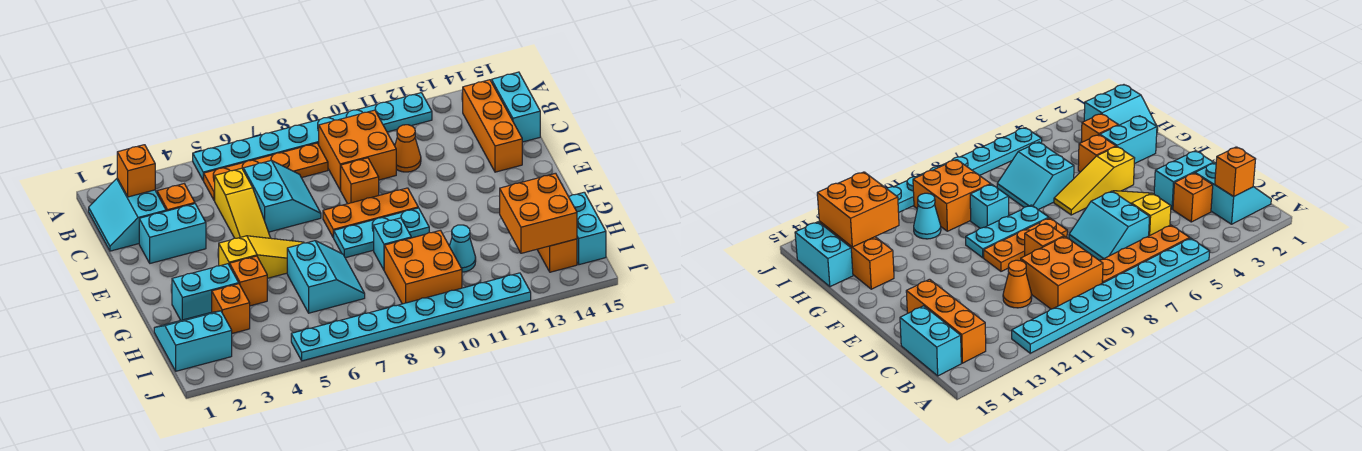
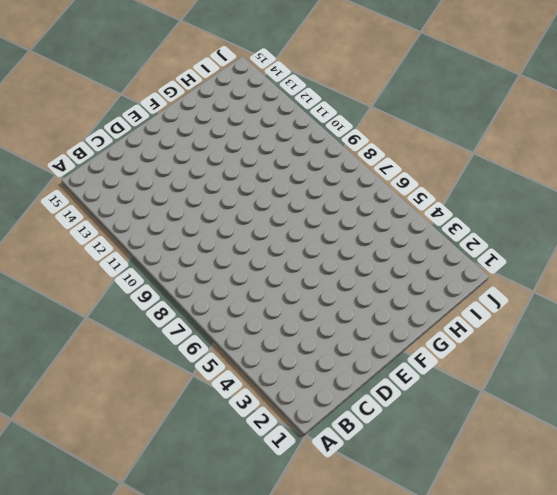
none -> cyan plate A5:A12 level 1
none -> cyan slope B1:C2 level 1 top 2
none -> orange plate B5:B8 level 1

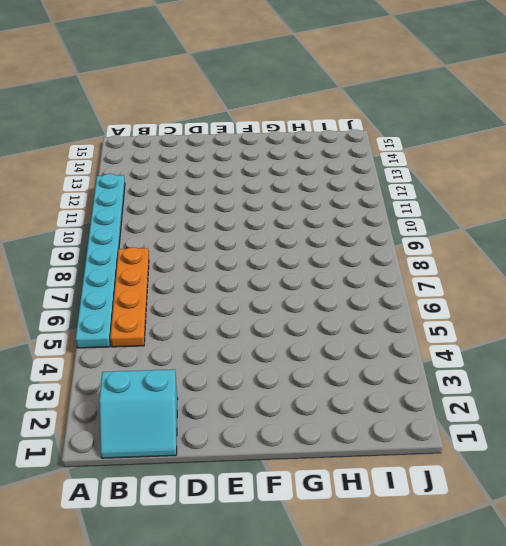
none -> orange brick B9:C10 level 1
none -> orange brick B14:D14 level 1
none -> cyan brick B15:C15 level 1

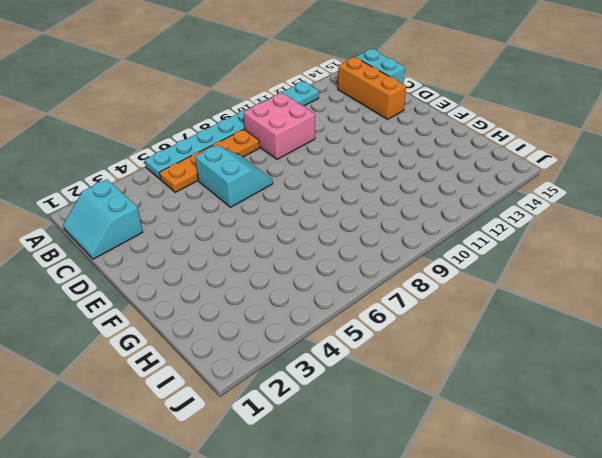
pink brick B9:C10 level 1 -> orange brick B9:C10 level 1
none -> orange brick C3 level 1
none -> yellow slope C5:E5 level 1 top C
none -> orange cone C11 level 1

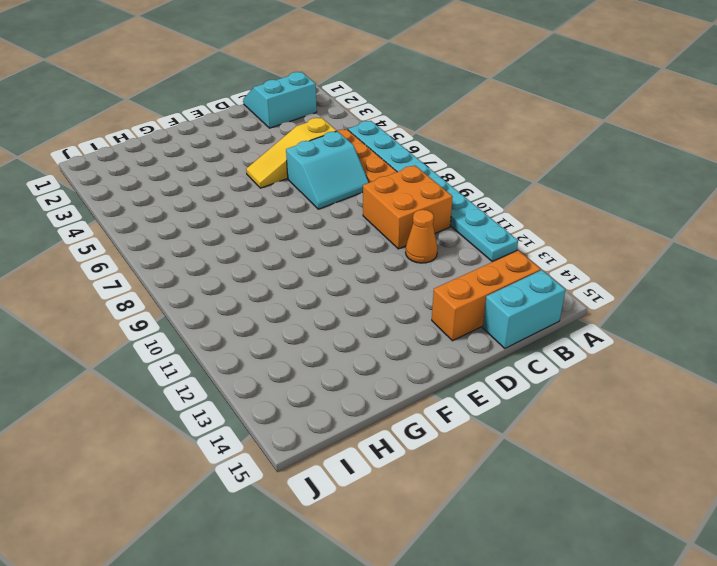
none -> orange brick C3 level 1
none -> cyan brick D2:D3 level 1
none -> orange brick D9 level 1

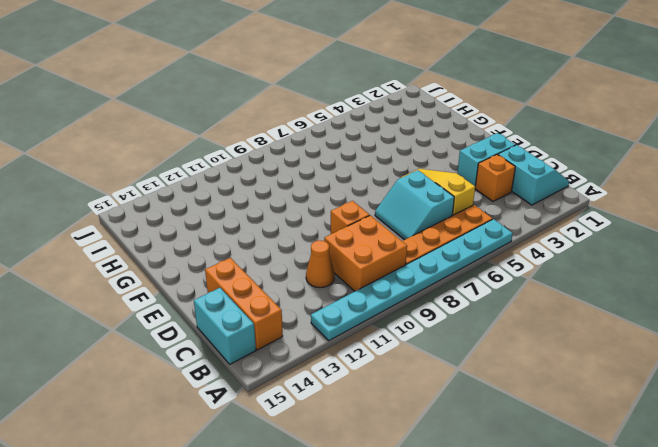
none -> orange plate E8:E10 level 1
none -> yellow slope F4:F6 level 1 top 4
none -> cyan plate F8:F10 level 1

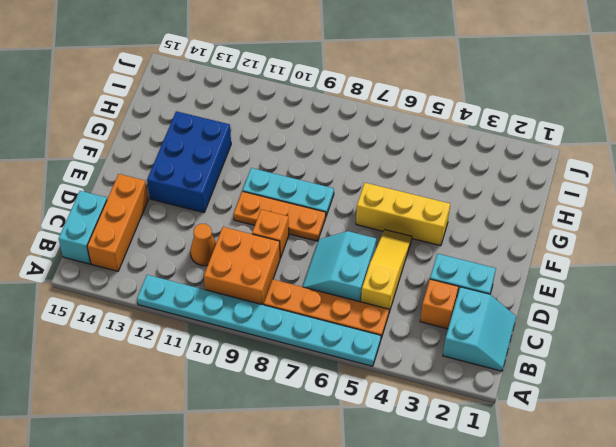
blue brick E12:G13 level 1 -> none
yellow brick F4:F6 level 1 -> yellow slope F4:F6 level 1 top 4
none -> cyan brick G2:G3 level 1
none -> orange brick G4 level 1
none -> cyan slope G6:H7 level 1 top 6

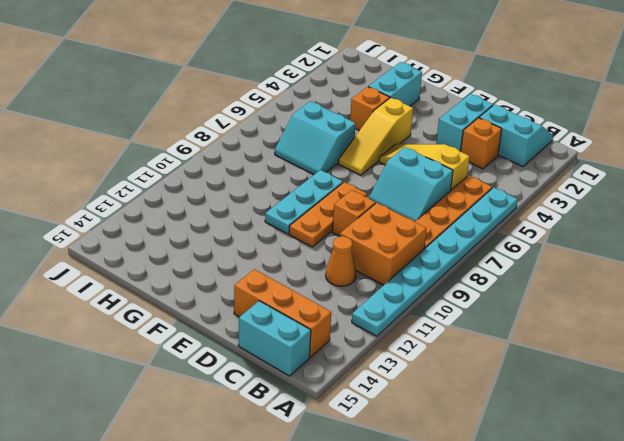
none -> cyan brick G9 level 1
none -> orange brick G14:I14 level 1
none -> cyan slope H1:I2 level 1 top I

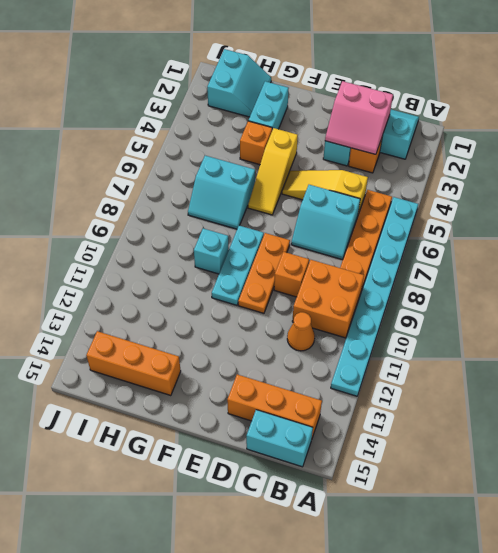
pink slope C2:D3 level 2 top 2 -> none
none -> orange brick H3 level 1
none -> orange brick H9:I10 level 1
none -> cyan cone H11 level 1

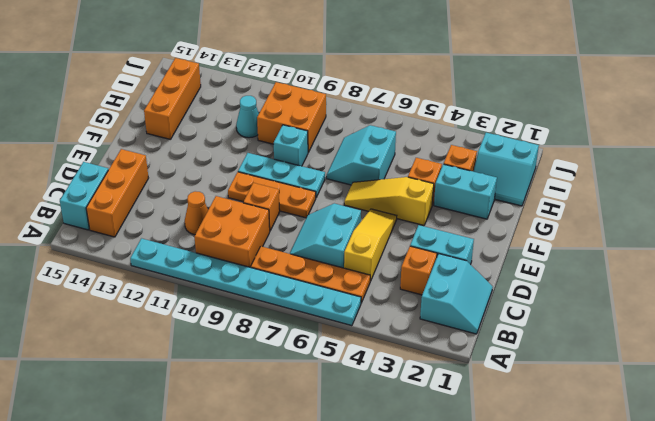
none -> cyan brick H15:I15 level 1
none -> cyan plate J5:J12 level 1
none -> orange brick B2 level 2

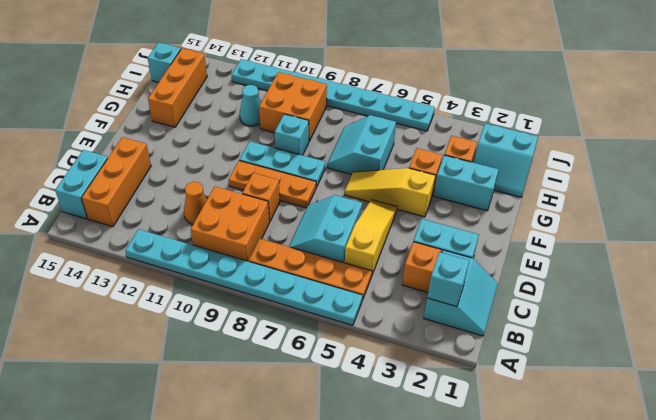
cyan brick B2 level 2 -> orange brick B2 level 2
cyan brick I15 level 1 -> cyan brick H15:I15 level 1
none -> orange brick H13:I14 level 2

